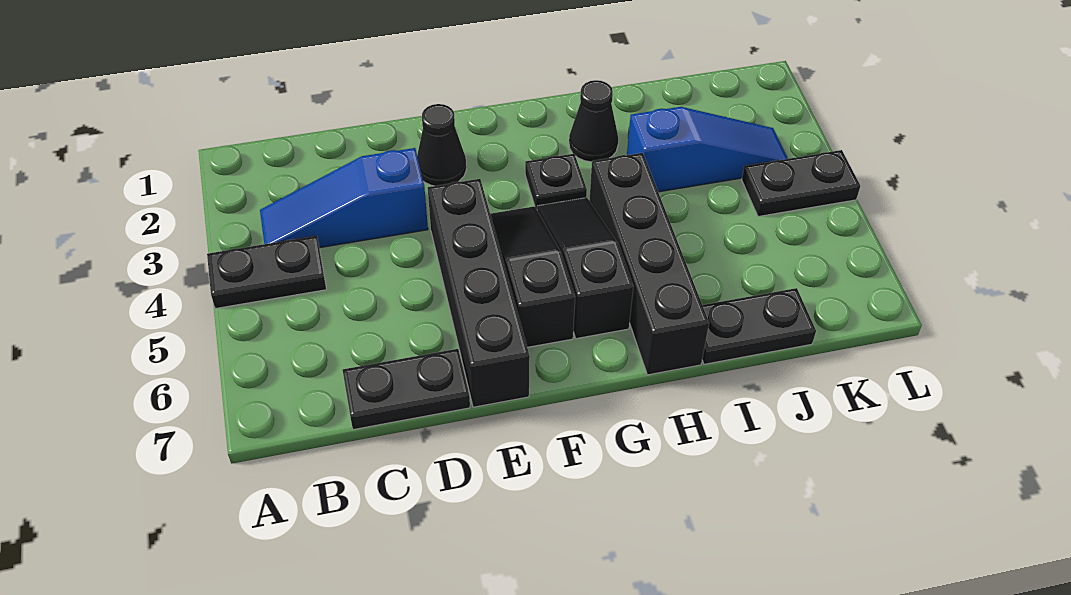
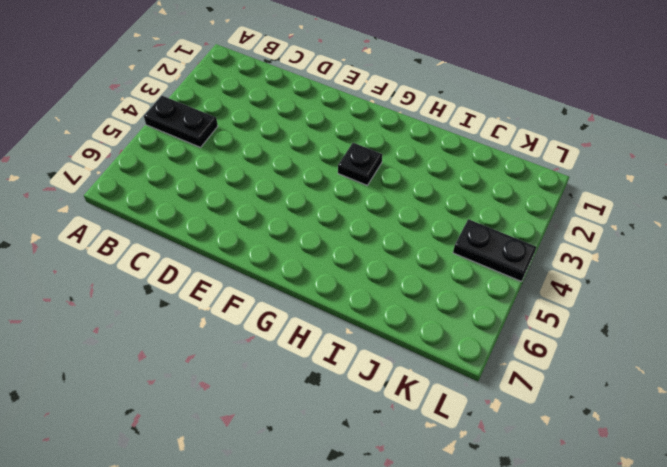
none -> blue slope B3:D3 level 1 top D
none -> black plate C7:D7 level 1
none -> black cone E2 level 1

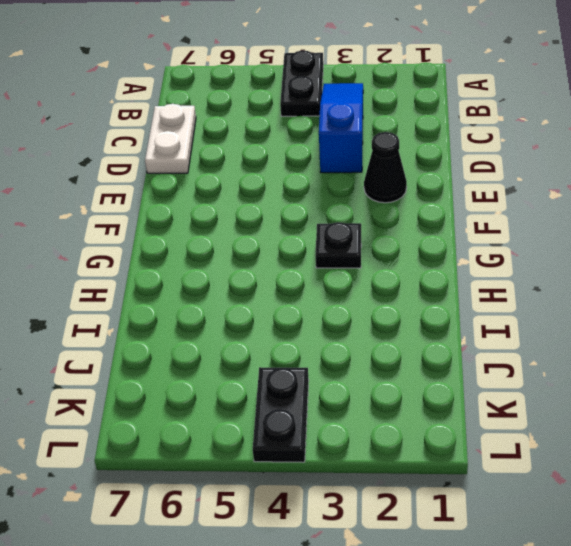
white plate C7:D7 level 1 -> black plate C7:D7 level 1
none -> black brick E4:E7 level 1
none -> black slope F4:F6 level 1 top 6
none -> black slope G4:G6 level 1 top 6

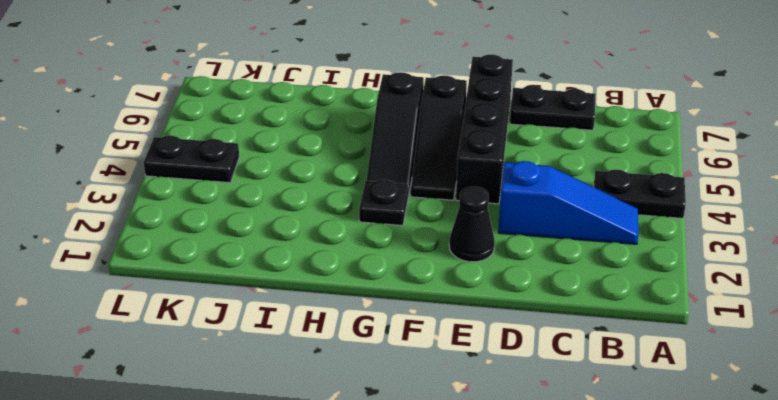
none -> black cone H2 level 1
none -> black brick H4:H7 level 1
none -> blue slope I3:K3 level 1 top I

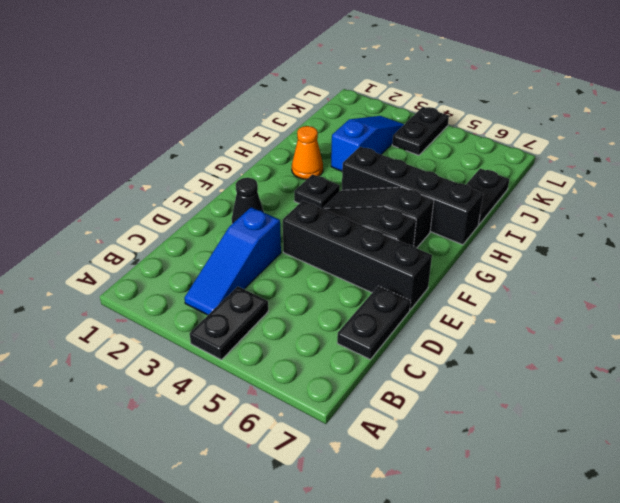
orange cone H2 level 1 -> black cone H2 level 1

